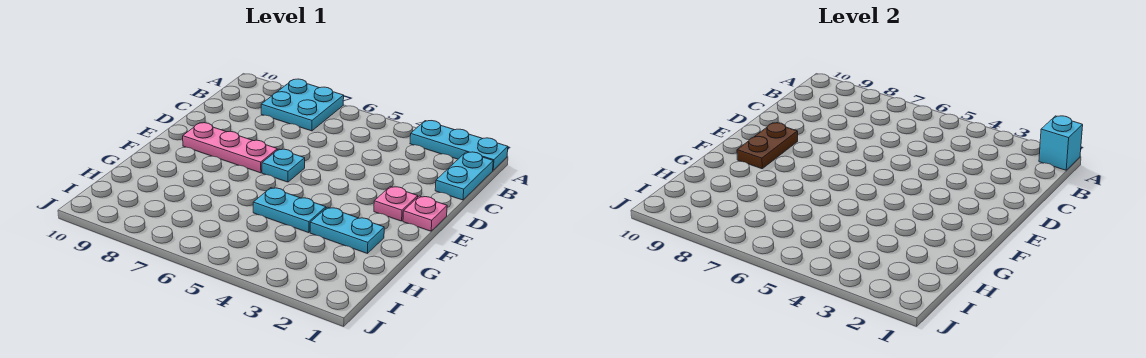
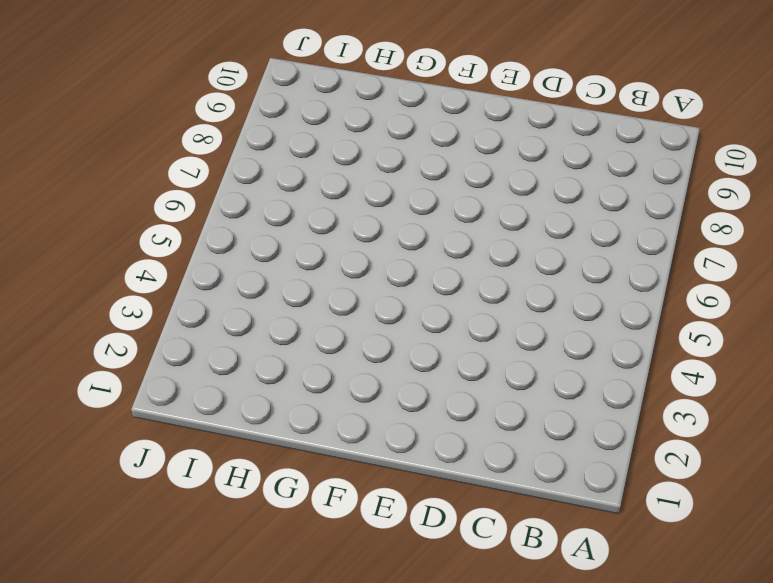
none -> cyan plate A1:A3 level 1
none -> cyan plate A7:B8 level 1

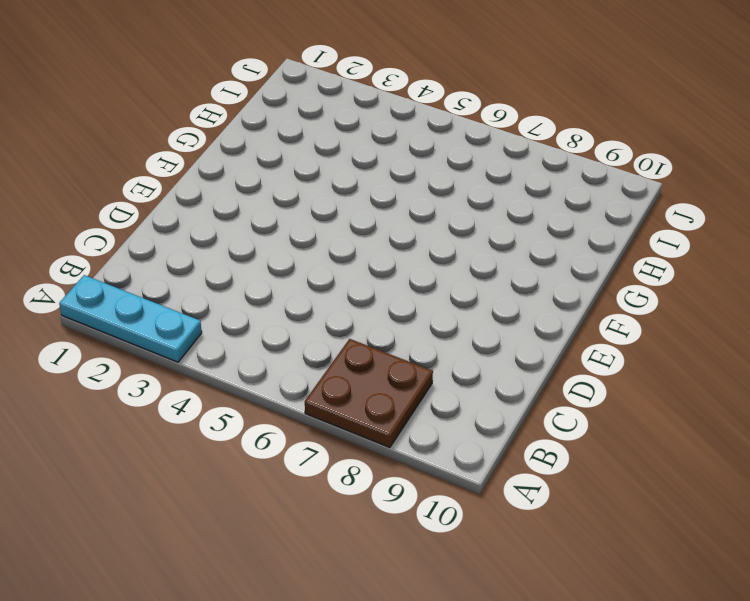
brown plate A7:B8 level 1 -> cyan plate A7:B8 level 1
none -> cyan plate B1:C1 level 1
none -> pink plate E1 level 1

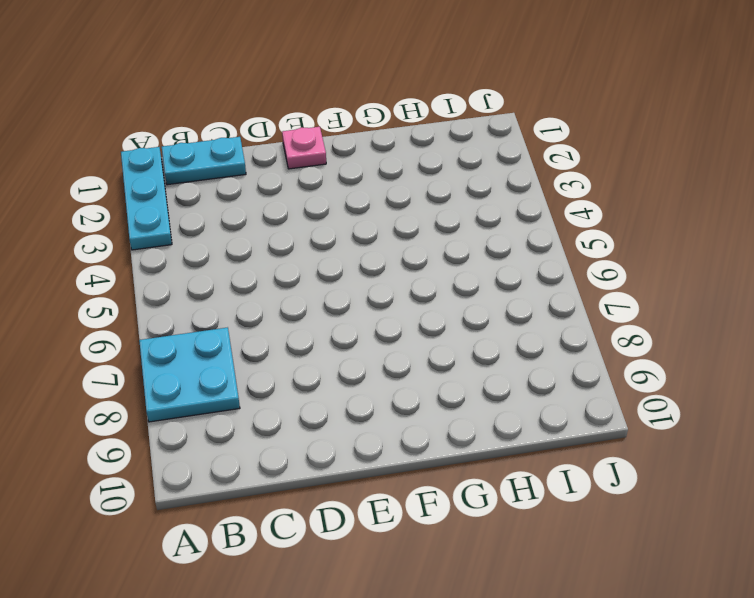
none -> pink plate E2 level 1
none -> cyan plate E6 level 1

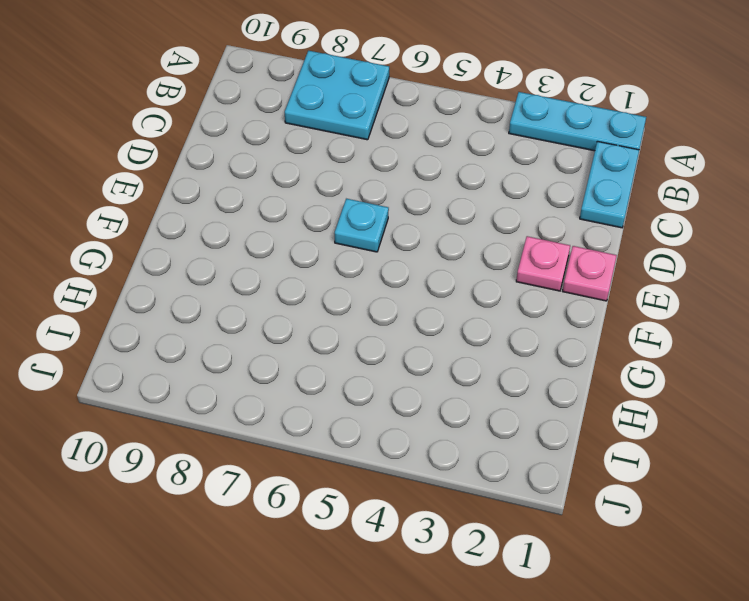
none -> pink plate E7:E9 level 1
none -> cyan plate G2:G3 level 1

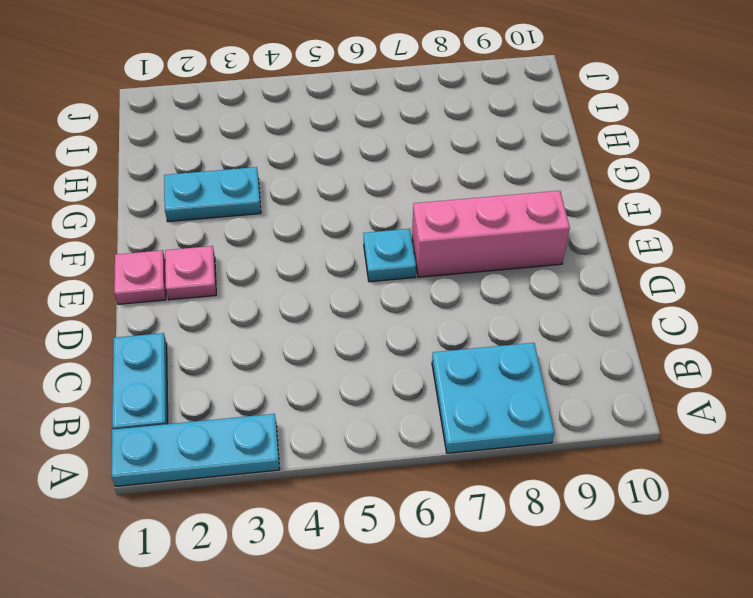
pink brick E7:E9 level 1 -> pink plate E7:E9 level 1
none -> cyan plate G4:G5 level 1
none -> cyan brick A1 level 2

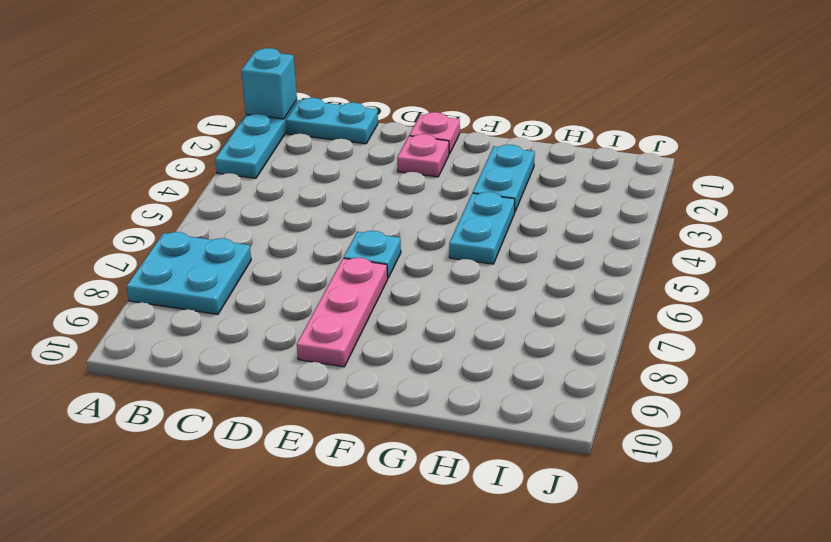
none -> brown plate E9:F9 level 2

